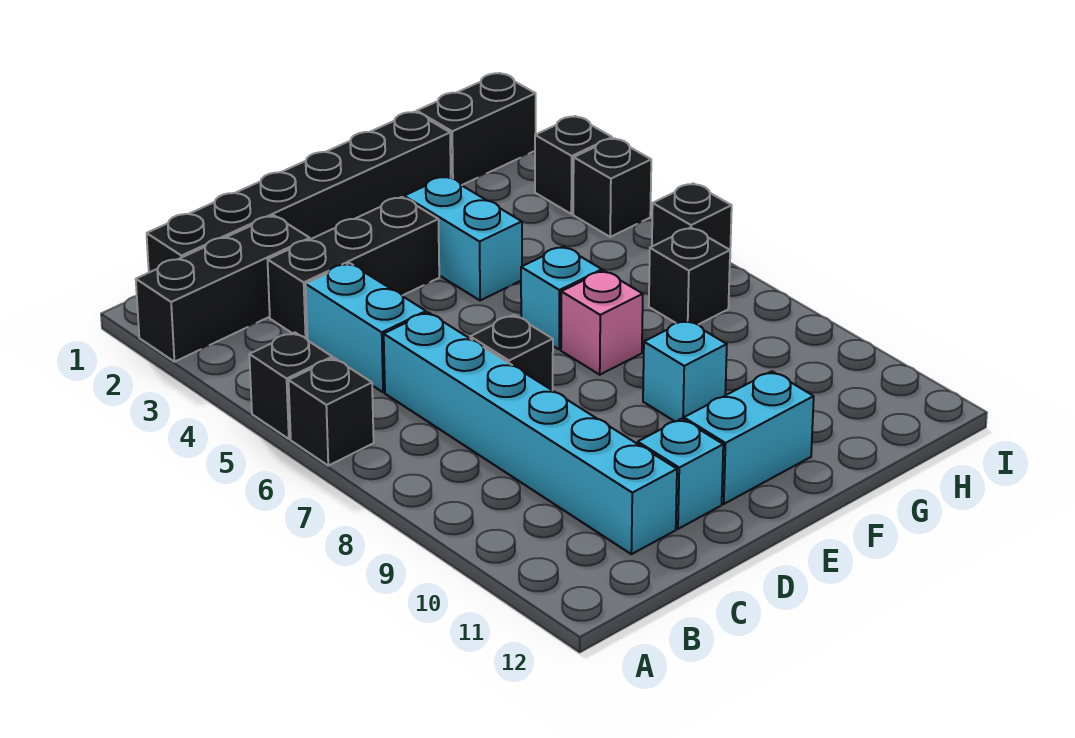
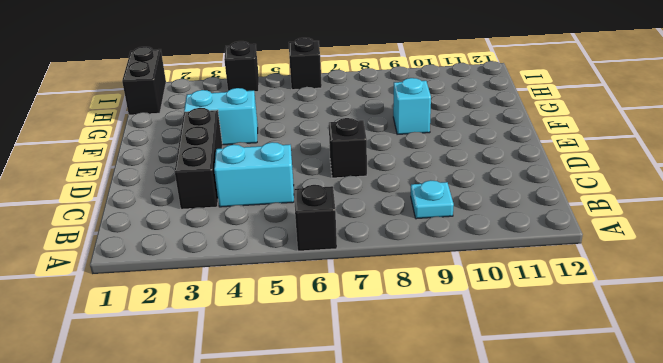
cyan plate B9 level 1 -> none
none -> black brick A2:C2 level 1
none -> black brick A5 level 1
none -> black brick B1:G1 level 1

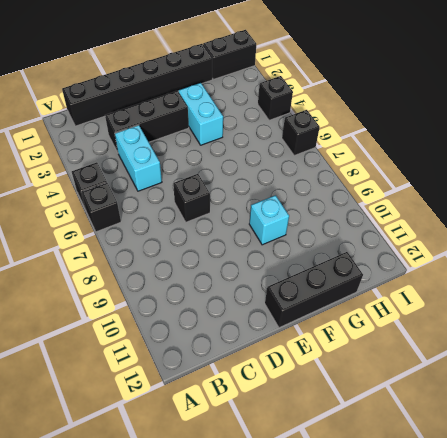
black brick E12:G12 level 1 -> black brick A2:C2 level 1
none -> cyan brick C6:C11 level 1
none -> cyan brick D11 level 1
none -> cyan brick E11:F11 level 1

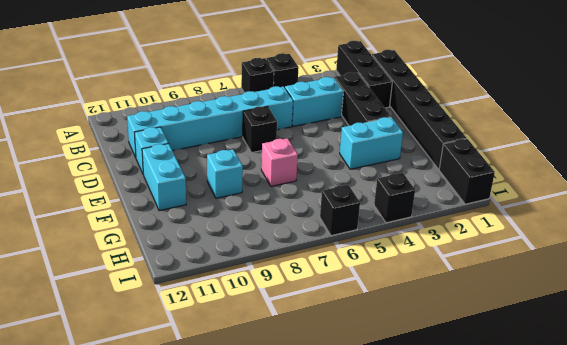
none -> cyan brick F6 level 1
none -> black brick H7 level 1
none -> black brick I3 level 1

